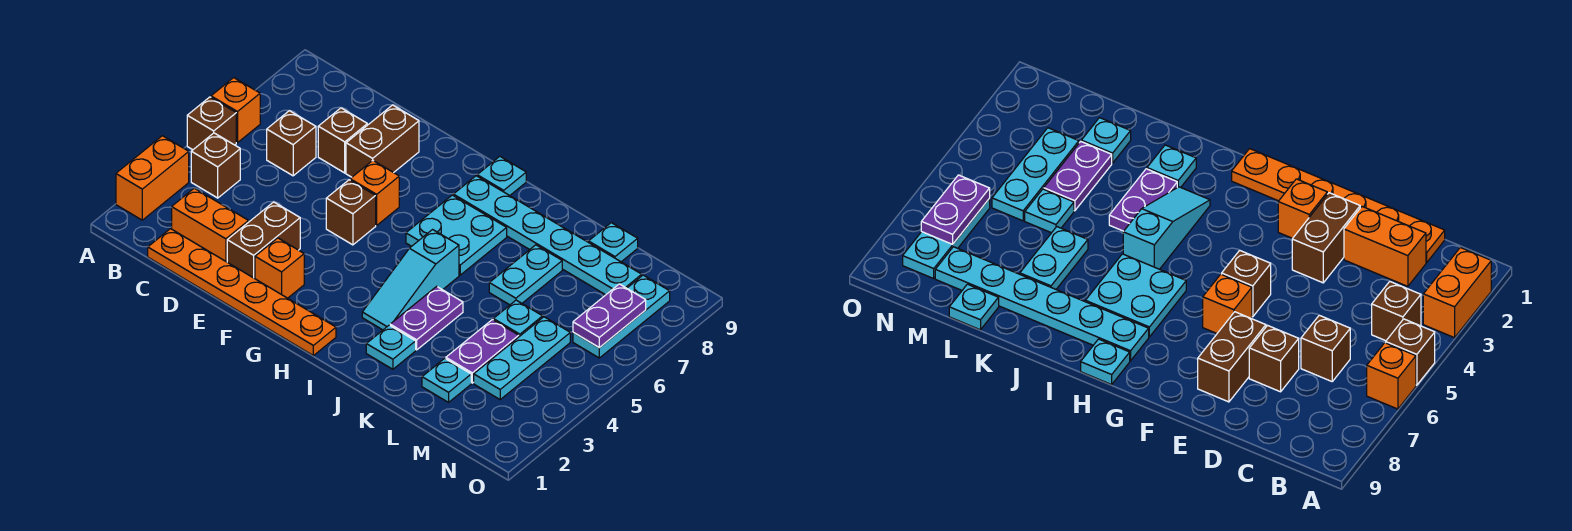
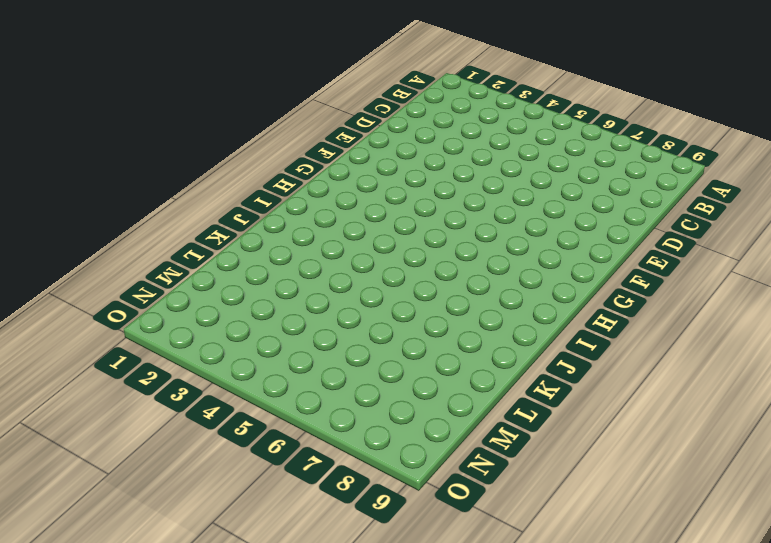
none -> orange brick A2:A3 level 1
none -> brown brick A5 level 1
none -> orange brick A6 level 1

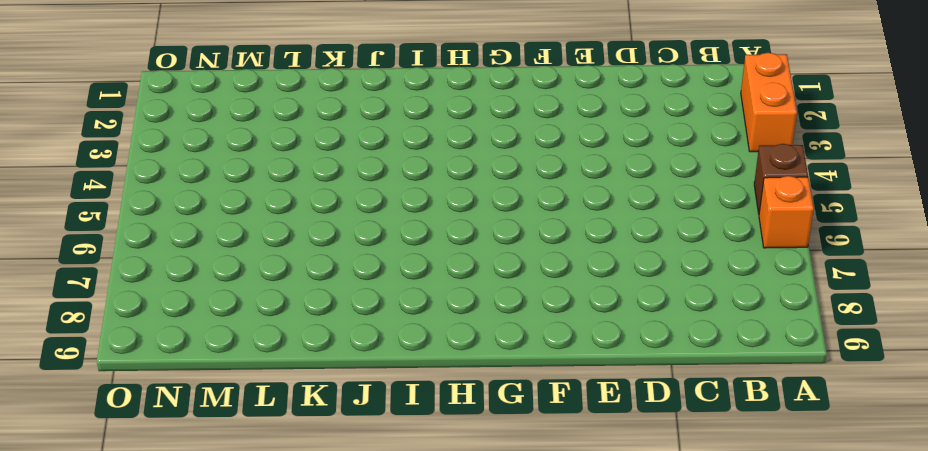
none -> brown brick B4 level 1
none -> orange plate C1:H1 level 1
none -> orange brick C2:D2 level 1

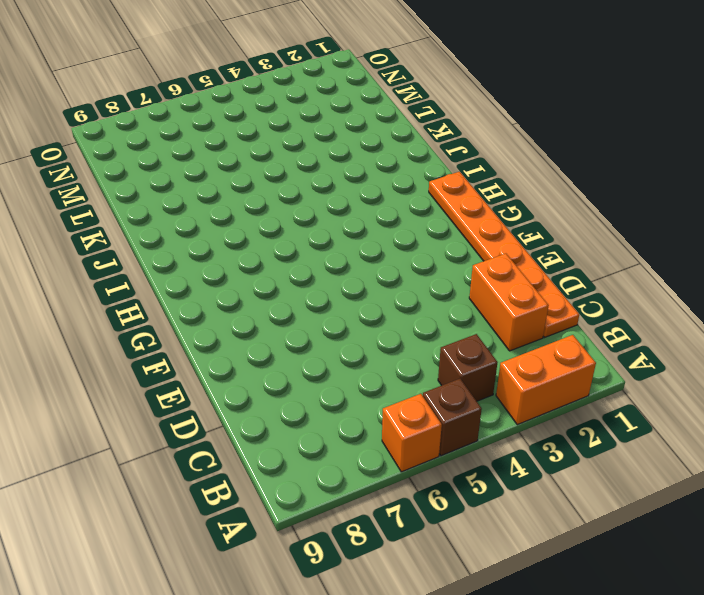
none -> brown brick C6 level 1
none -> brown brick D7 level 1
none -> brown brick E2:E3 level 1

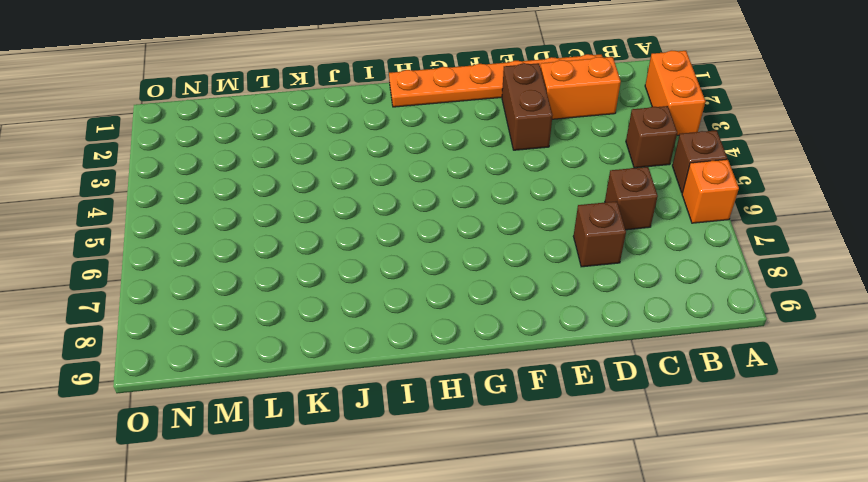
none -> brown brick E7:E8 level 1
none -> orange brick F2 level 1
none -> brown brick F5 level 1

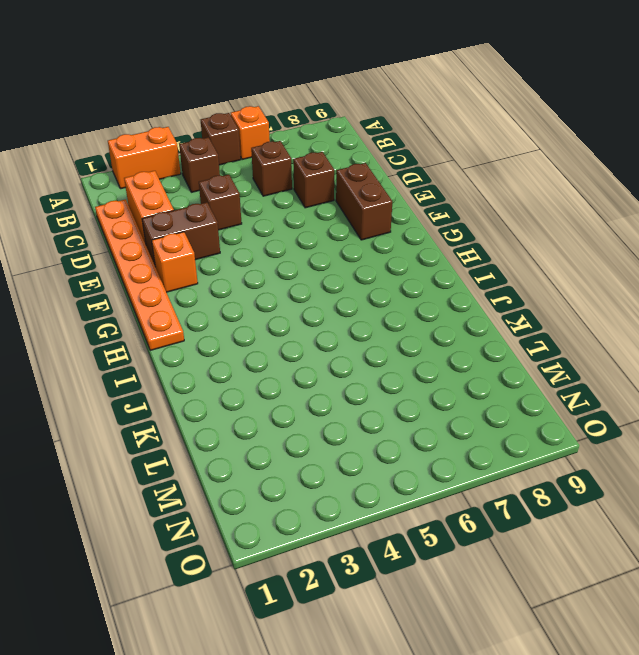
brown brick D4 level 1 -> brown brick F5 level 1
brown brick E8:F8 level 1 -> brown brick E7:E8 level 1
none -> orange brick F6 level 1
none -> cyan plate H6:I7 level 1
none -> cyan plate H8:M8 level 1

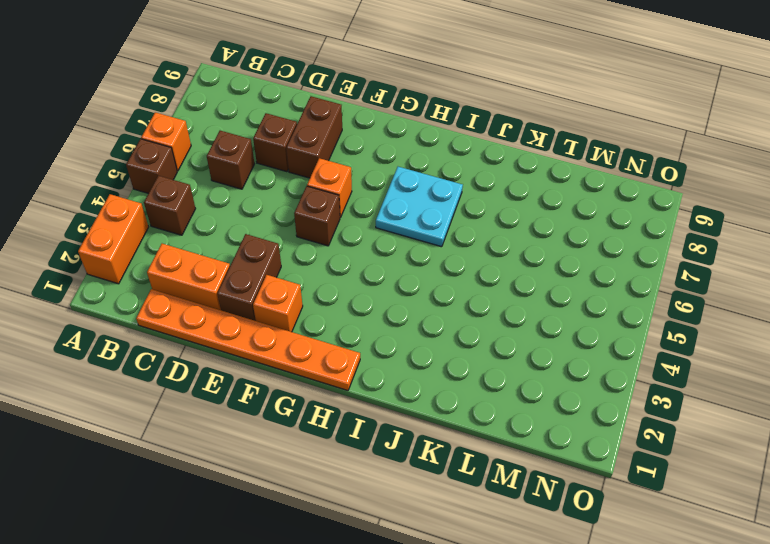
none -> cyan plate H8:M8 level 1
none -> cyan plate H9 level 1
none -> cyan slope I3:I5 level 1 top 5

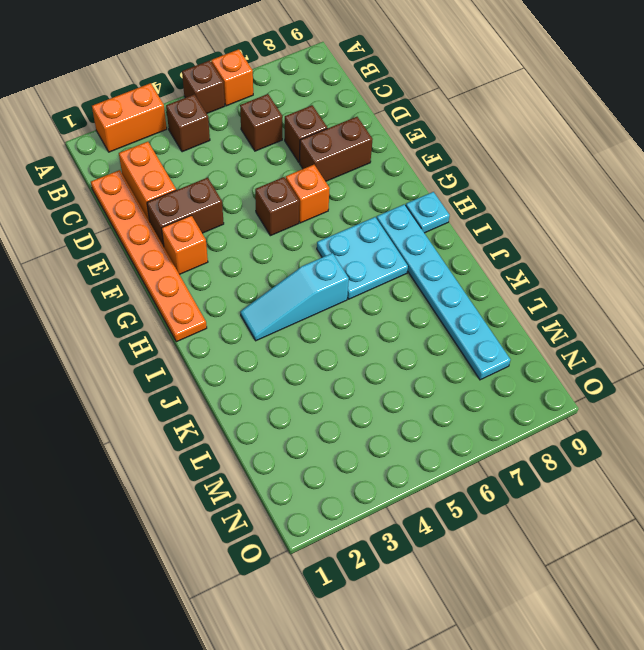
none -> cyan plate J2 level 1
none -> purple plate J3:J4 level 1
none -> cyan plate K6:K7 level 1

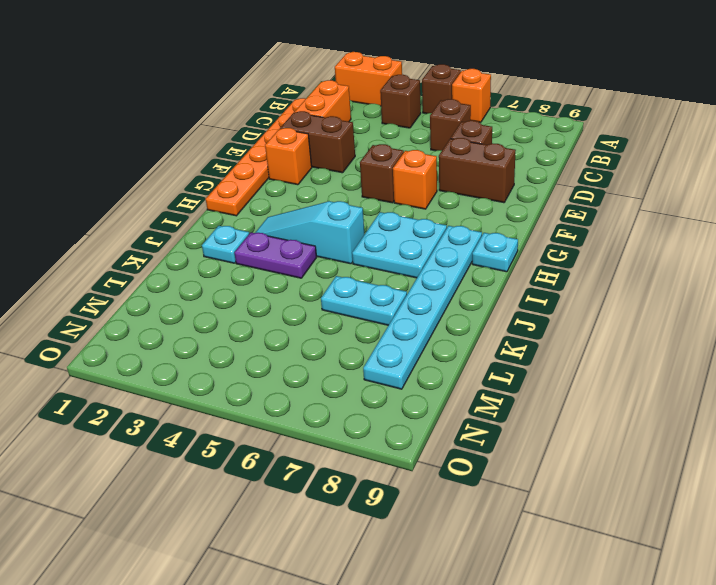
none -> cyan plate L2 level 1
none -> purple plate L3:L4 level 1
none -> cyan plate L5 level 1

